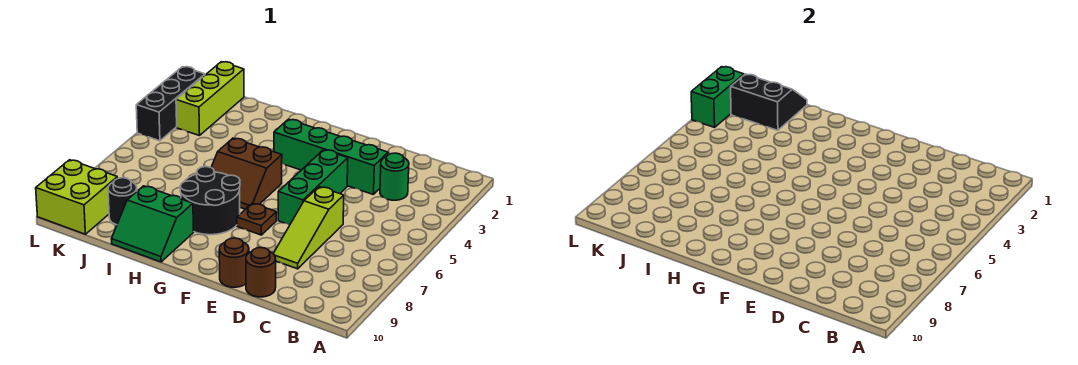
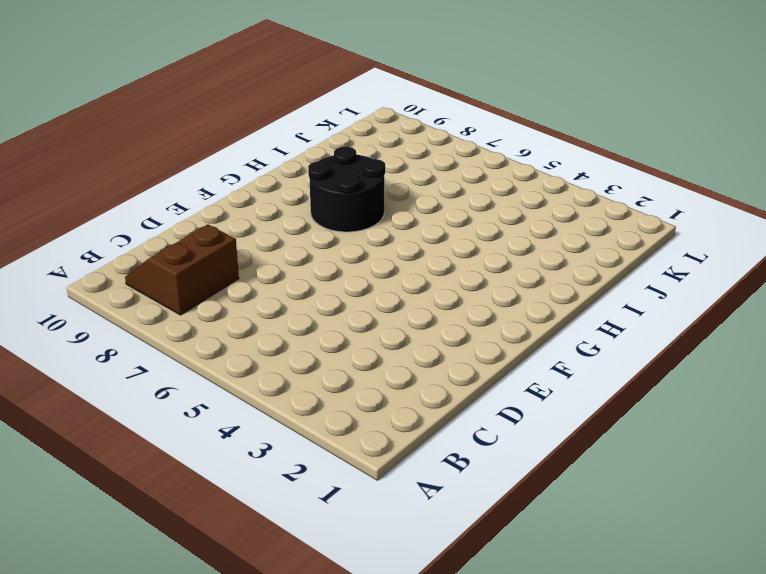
brown slope B8:C9 level 1 top 8 -> brown slope G5:H6 level 1 top 5
none -> green round brick C3 level 1
none -> green brick D3:G3 level 1
none -> lime slope D6:D8 level 1 top 6

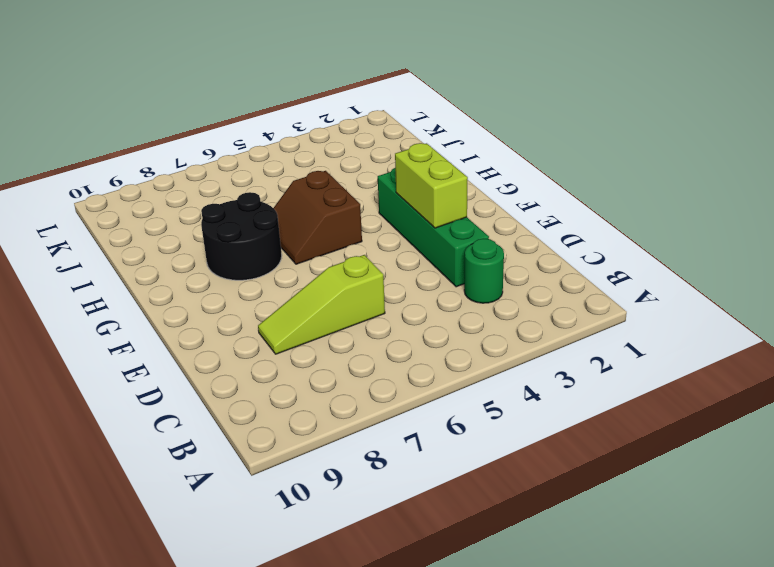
lime brick E3:F3 level 2 -> none
none -> brown round brick D10 level 1
none -> green brick E4:E6 level 1
none -> brown round brick E10 level 1

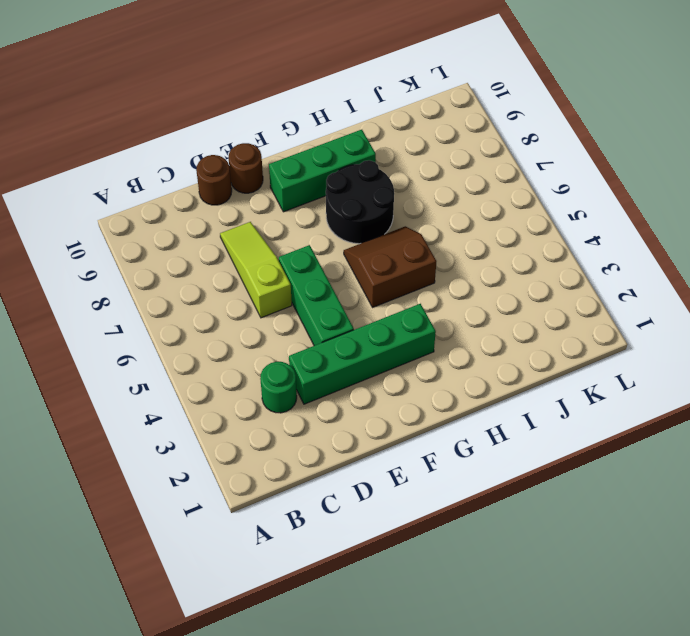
green brick F9:H9 level 1 -> green slope H9:I10 level 1 top 9
none -> brown plate F7 level 1
none -> black round brick J9 level 1
none -> lime brick K1:K3 level 1

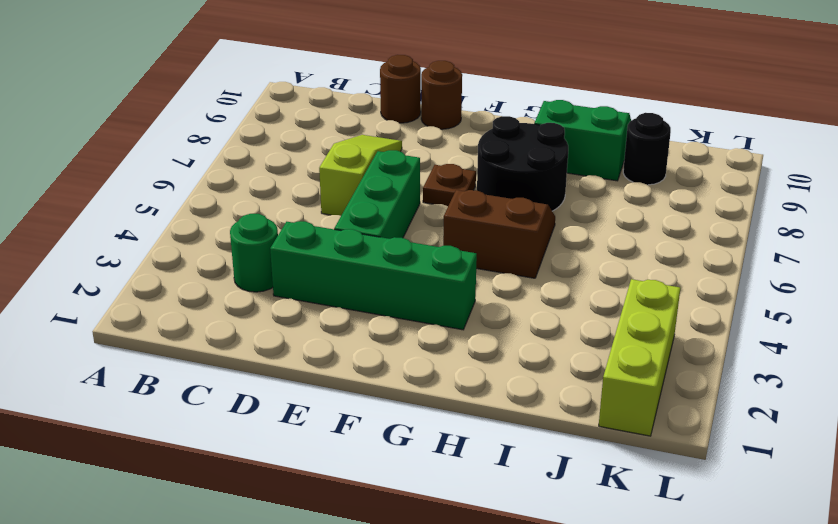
none -> lime brick K9:L10 level 1
none -> black brick L2:L4 level 1
none -> black slope J1:K2 level 2 top 2

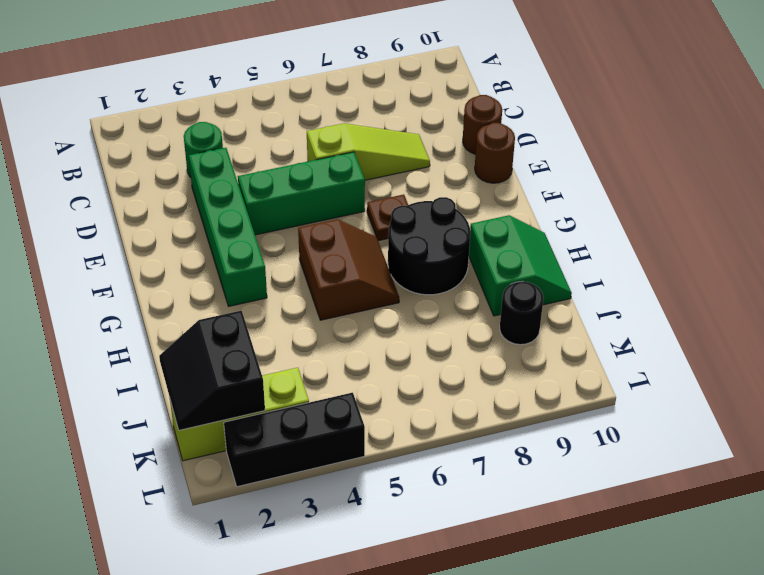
none -> lime brick K9:L10 level 1
none -> green brick L2:L3 level 2

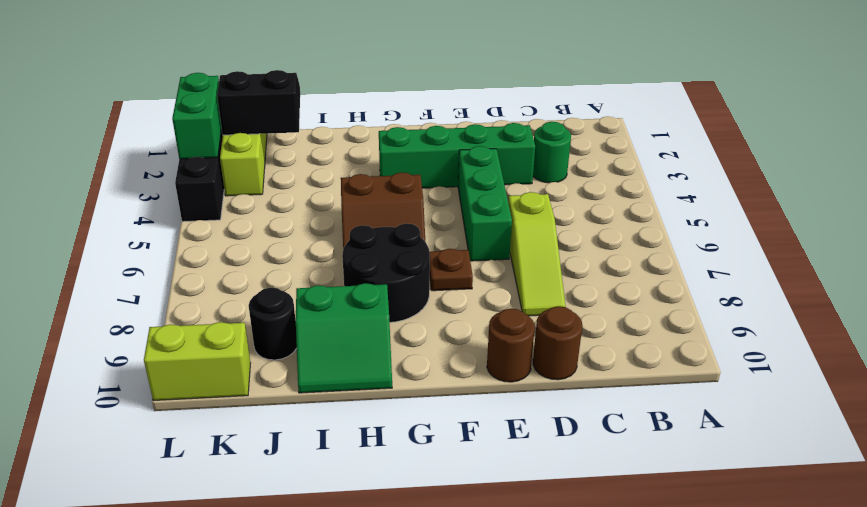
lime brick K10:L10 level 1 -> lime brick K9:L10 level 1

